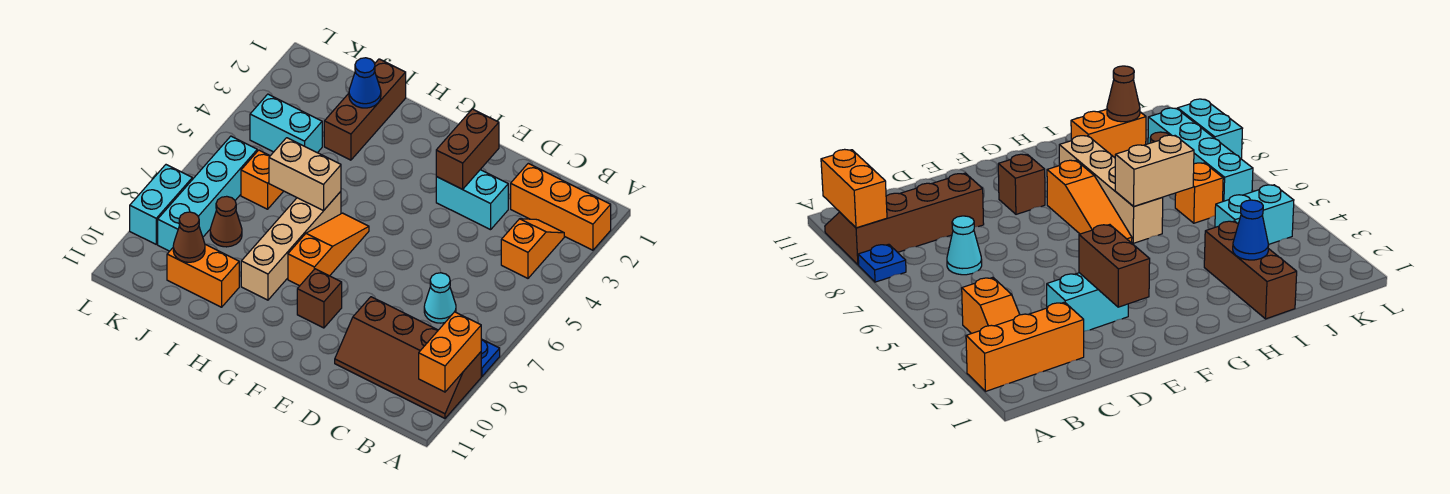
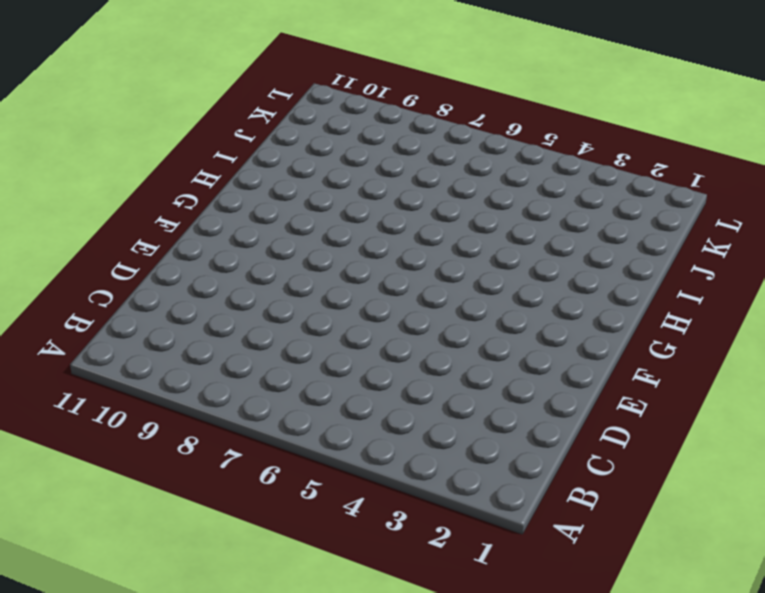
none -> orange brick A2:C2 level 1
none -> blue plate A8 level 1
none -> brown slope A9:D10 level 1 top 9

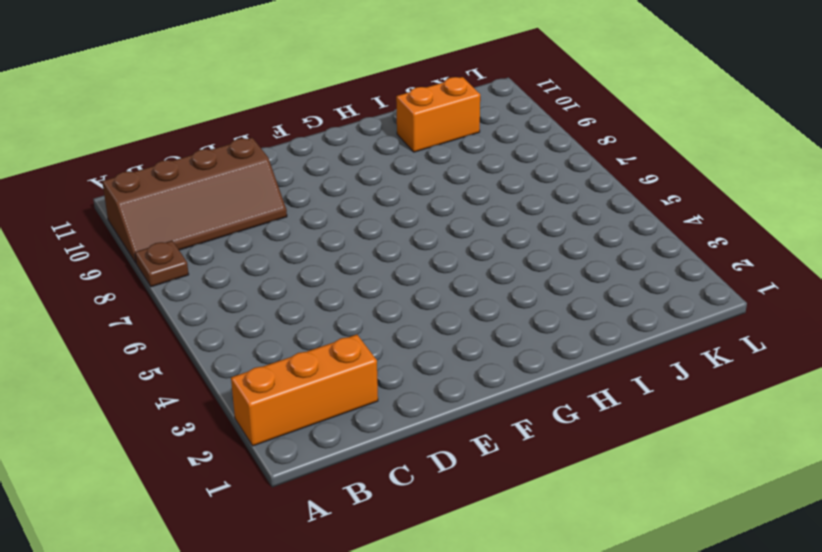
brown plate A8 level 1 -> blue plate A8 level 1
brown slope A9:D10 level 1 top 10 -> brown slope A9:D10 level 1 top 9
none -> orange slope B3:B4 level 1 top 4
none -> cyan cone C7 level 1
none -> cyan brick D3:E3 level 1

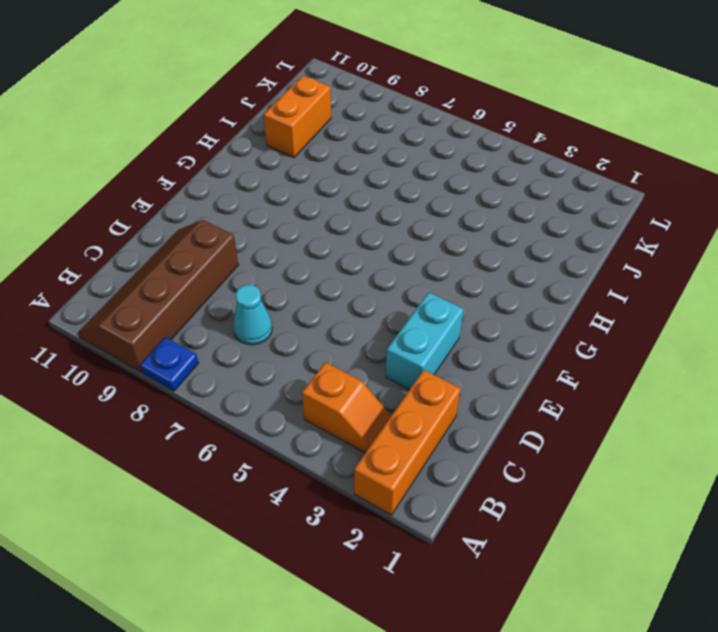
none -> brown brick F9 level 1
none -> orange slope G6:G8 level 1 top 8
none -> tan brick H6:H9 level 1

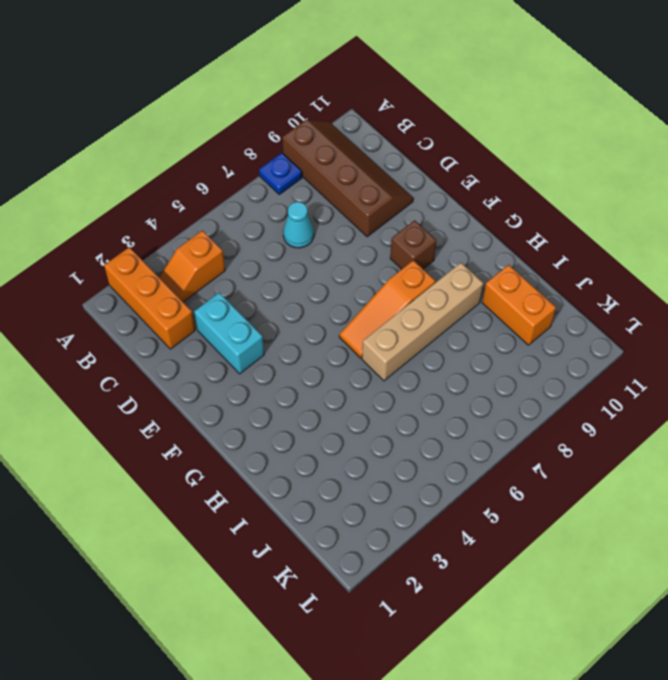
none -> brown brick I1:I3 level 1
none -> cyan brick J4:K4 level 1
none -> orange brick J6 level 1

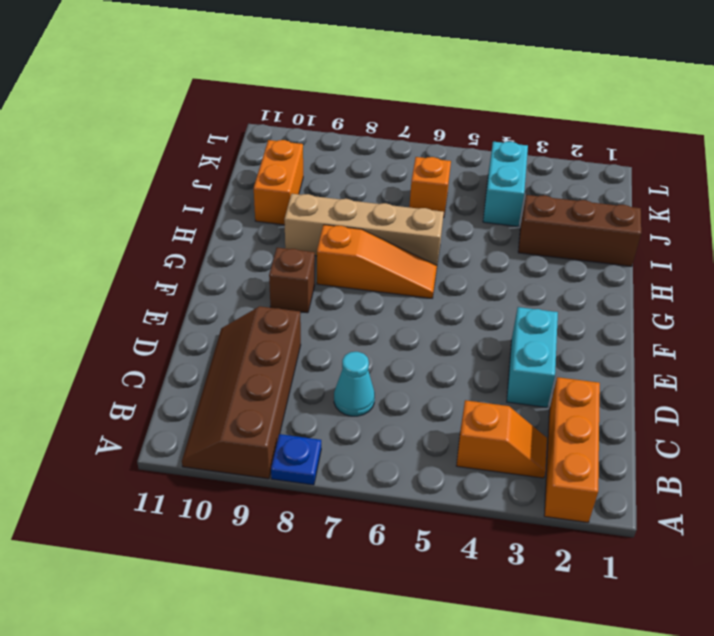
none -> brown cone J8 level 1
none -> cyan brick K6:K9 level 1
none -> cyan brick L8:L9 level 1

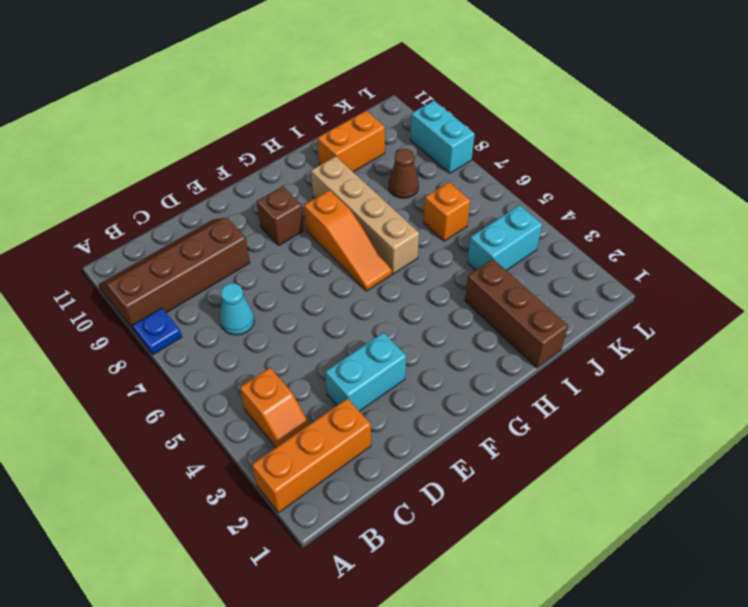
none -> cyan brick K6:K9 level 1
none -> orange brick A9:A10 level 2
none -> brown brick E2:E3 level 2

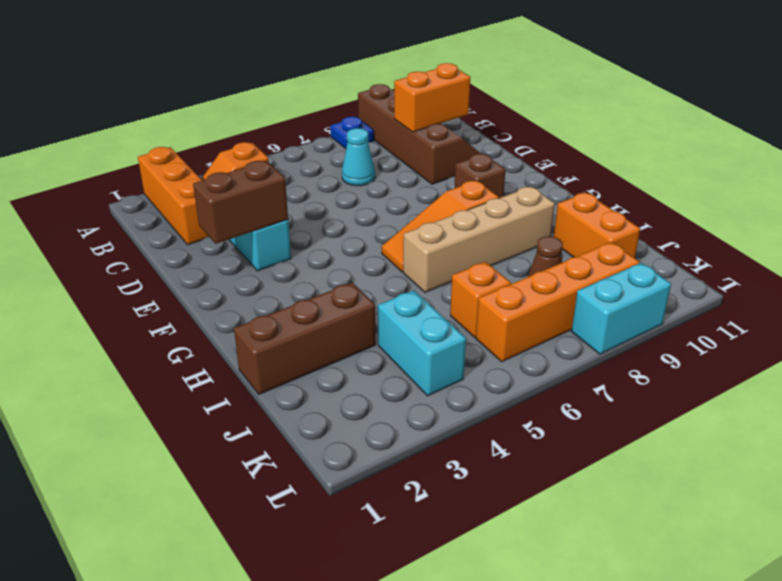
orange brick C9:C10 level 2 -> orange brick A9:A10 level 2
orange brick K6:K9 level 1 -> cyan brick K6:K9 level 1
none -> tan brick H6:I6 level 2
none -> blue cone I2 level 2
none -> brown cone J10 level 2

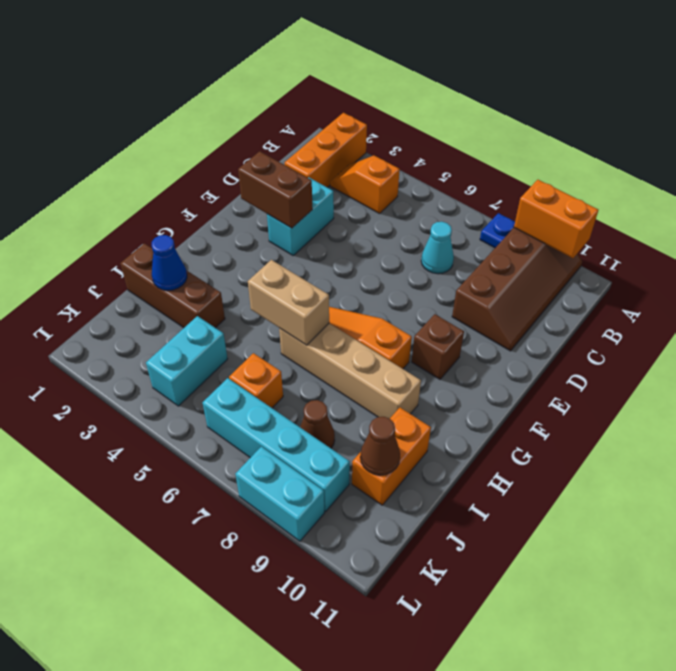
tan brick H5:H6 level 2 -> tan brick H6:I6 level 2

